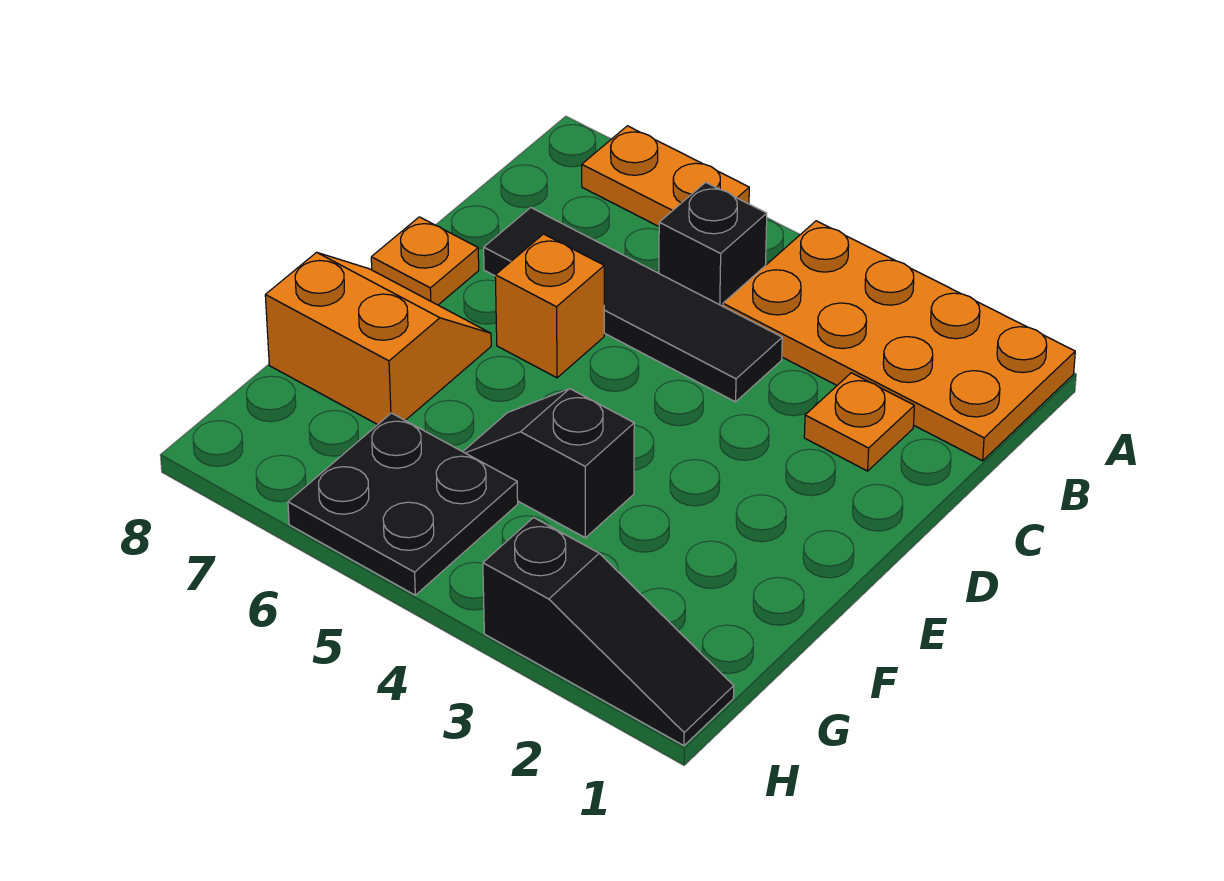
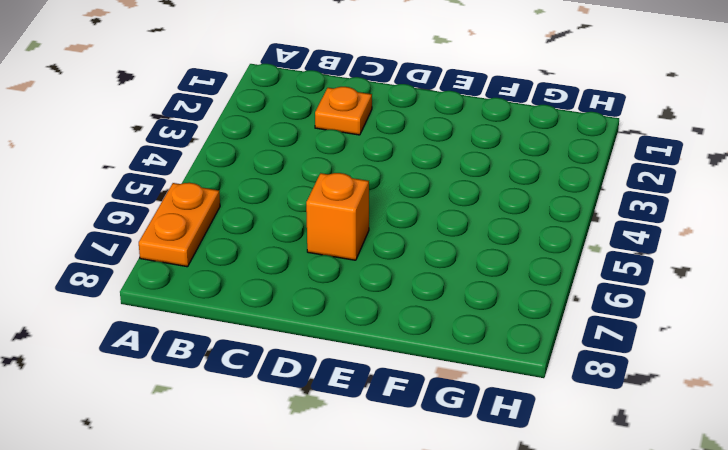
none -> orange plate A1:B4 level 1
none -> black brick B5 level 1

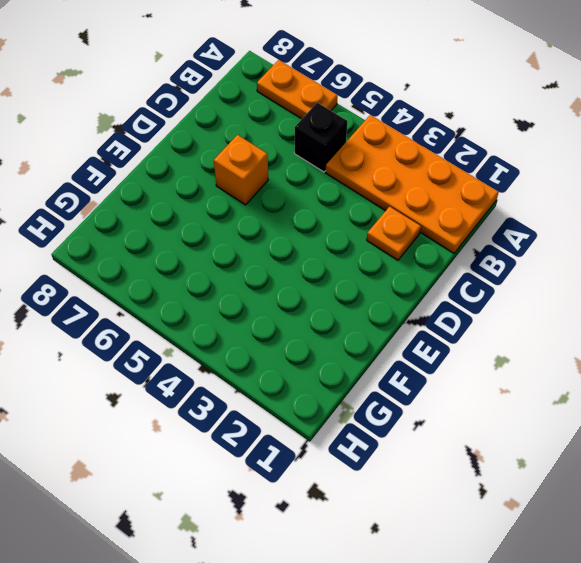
none -> black tile C4:C7 level 1
none -> orange plate D8 level 1

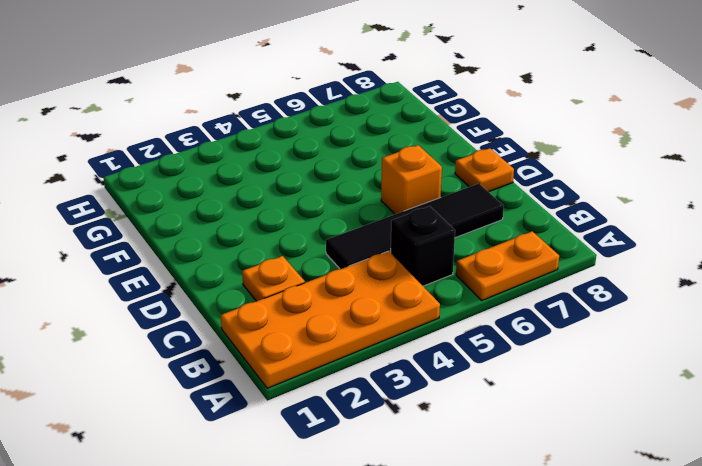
none -> orange slope E7:F8 level 1 top F
none -> black slope F4:F5 level 1 top 4

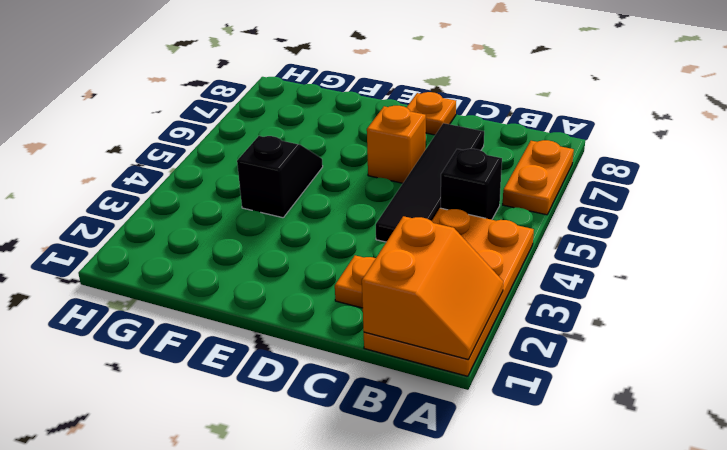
orange slope A1:B2 level 2 top B -> orange slope E7:F8 level 1 top F
none -> black plate G5:H6 level 1
none -> black slope H1:H3 level 1 top 3

